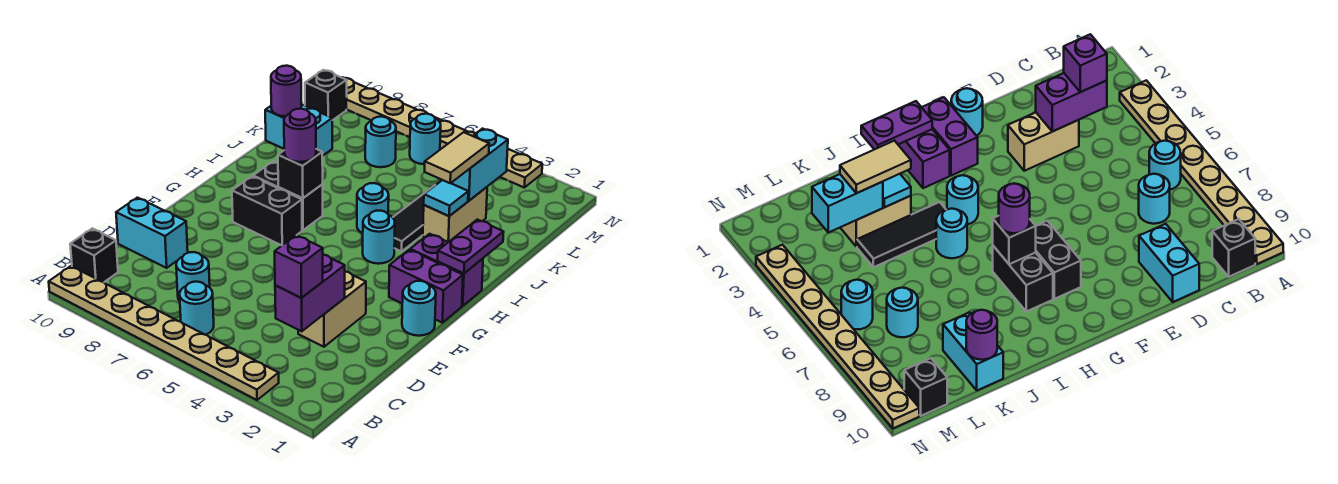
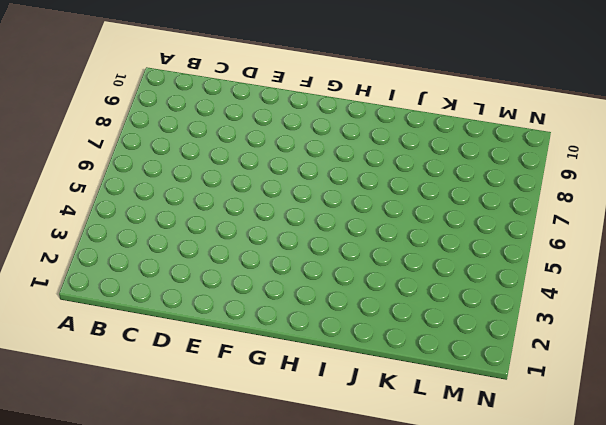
none -> tan plate A3:A10 level 1
none -> cyan round brick B6 level 1
none -> black brick B10 level 1

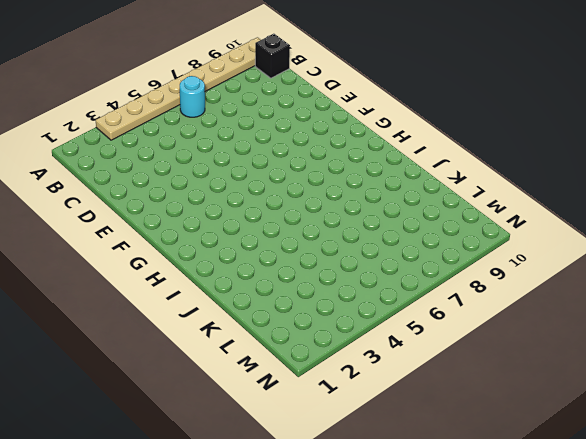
none -> cyan round brick C7 level 1
none -> tan brick D3:E3 level 1
none -> cyan brick D9:D10 level 1

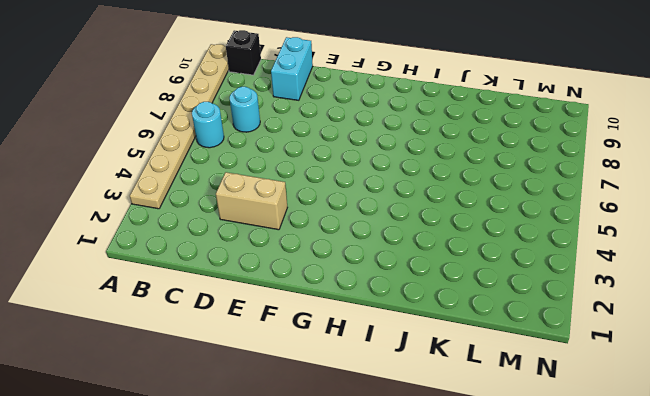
none -> cyan round brick F1 level 1
none -> purple brick G1:G2 level 1
none -> black brick G7:G8 level 1

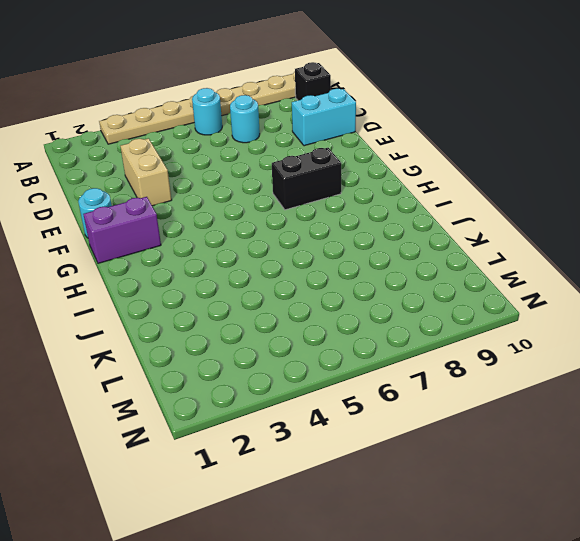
none -> purple brick H1:H2 level 1
none -> cyan round brick H4 level 1
none -> black brick H7:H8 level 1

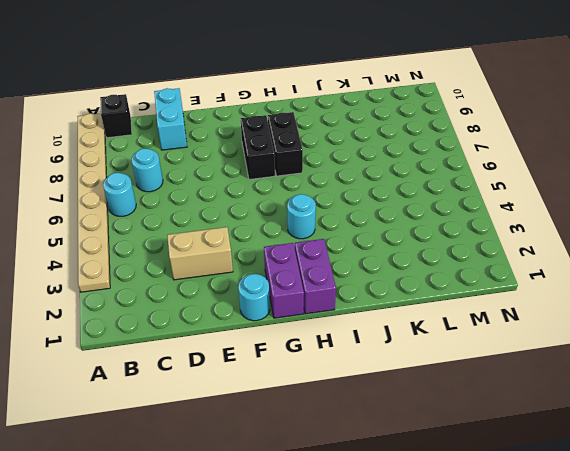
none -> black tile I4:K4 level 1
none -> cyan round brick I5 level 1
none -> tan brick J3:K3 level 1

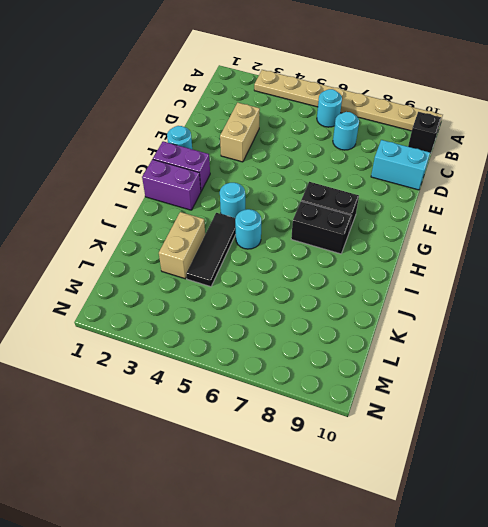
none -> cyan brick K9:K10 level 1
none -> cyan round brick L7 level 1
none -> cyan round brick M6 level 1

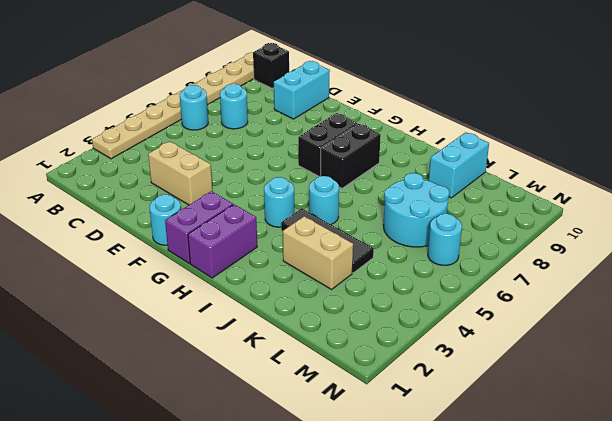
cyan round brick K6:L7 level 1 -> cyan round brick L7 level 1
none -> black brick M10 level 1
none -> tan plate N3:N10 level 1
none -> purple brick C3:D3 level 2

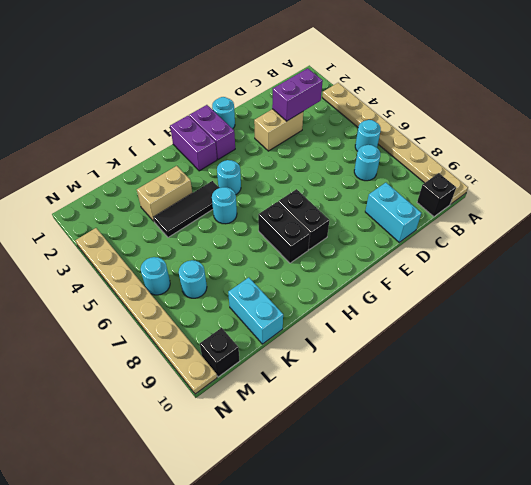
none -> purple plate H1:I1 level 2
none -> black brick H7 level 2
none -> cyan tile J3 level 2

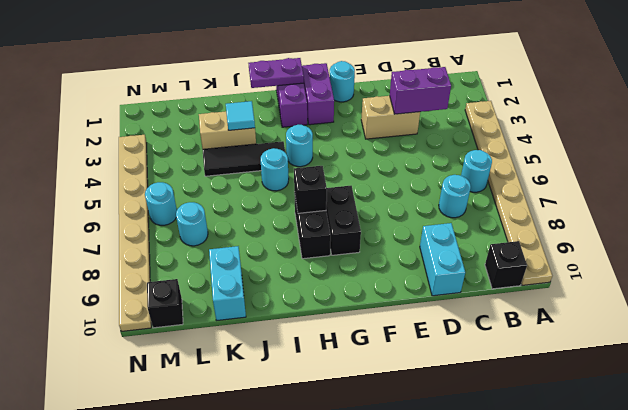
none -> cyan brick K3:L3 level 2
none -> purple round brick K10 level 2
none -> purple brick C3 level 3

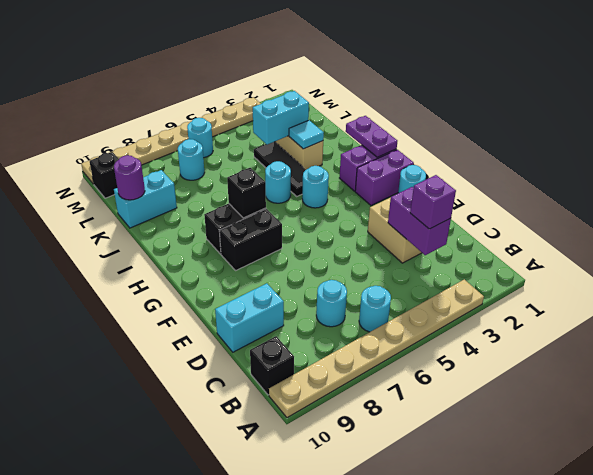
cyan brick K3:K4 level 2 -> cyan brick K3:L3 level 2
none -> purple round brick H7 level 3
none -> tan tile J3:K3 level 3

